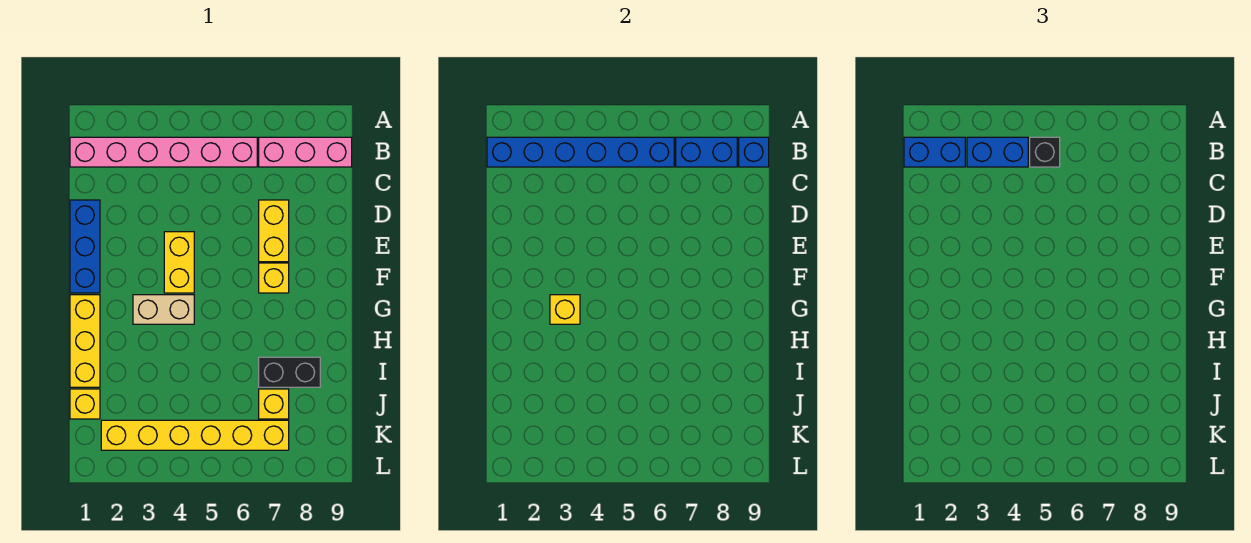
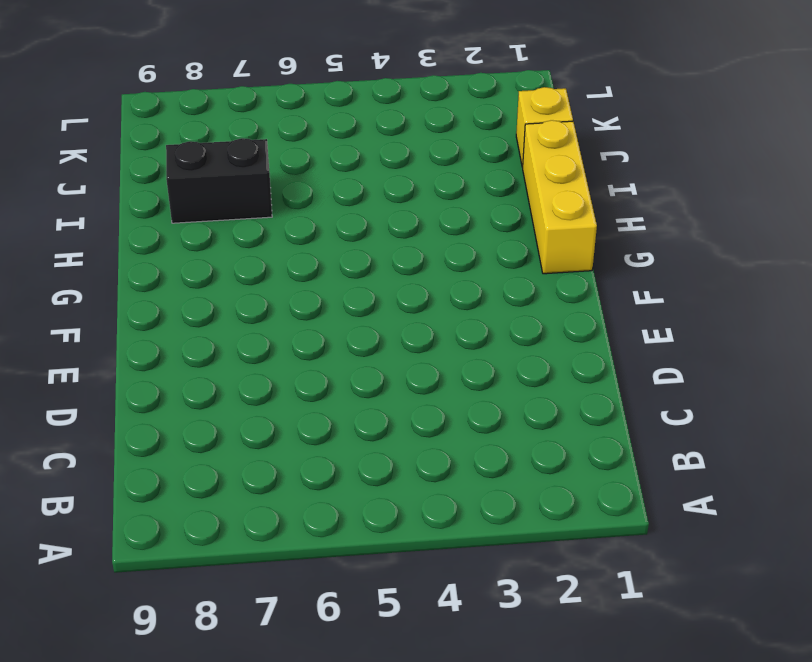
none -> pink brick B1:B6 level 1
none -> pink brick B7:B9 level 1
none -> blue brick D1:F1 level 1

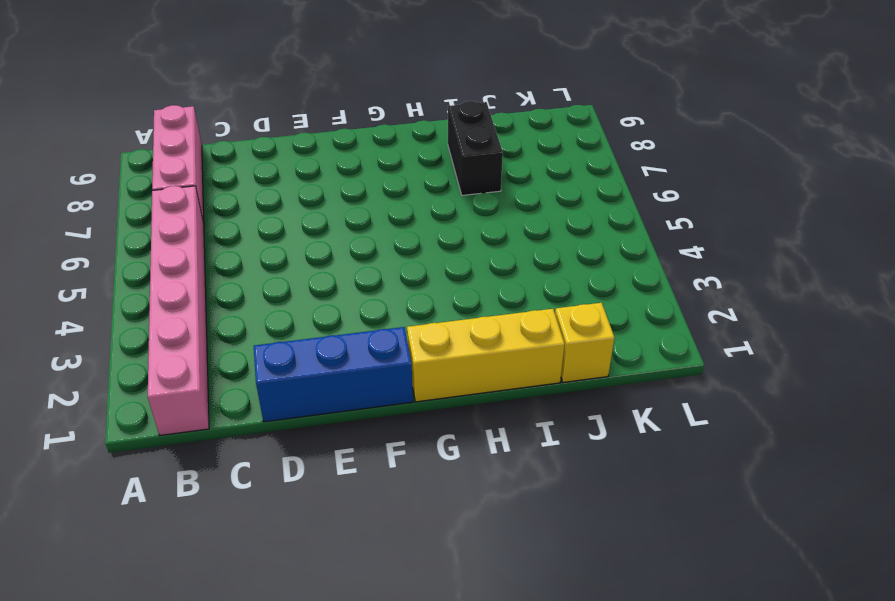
none -> yellow brick D7:E7 level 1
none -> yellow brick E4:F4 level 1
none -> yellow brick F7 level 1

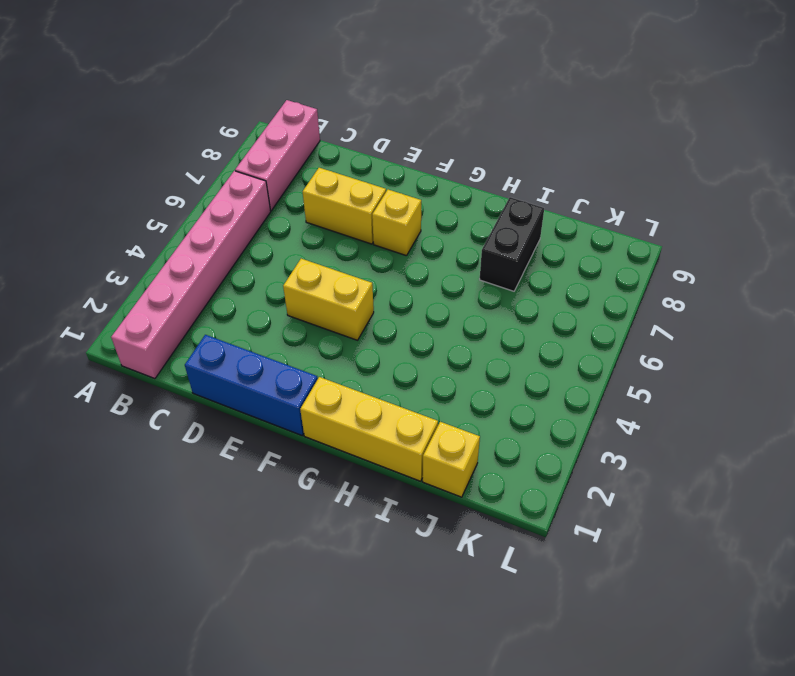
none -> tan brick G3:G4 level 1
none -> yellow brick J7 level 1
none -> yellow brick K2:K7 level 1

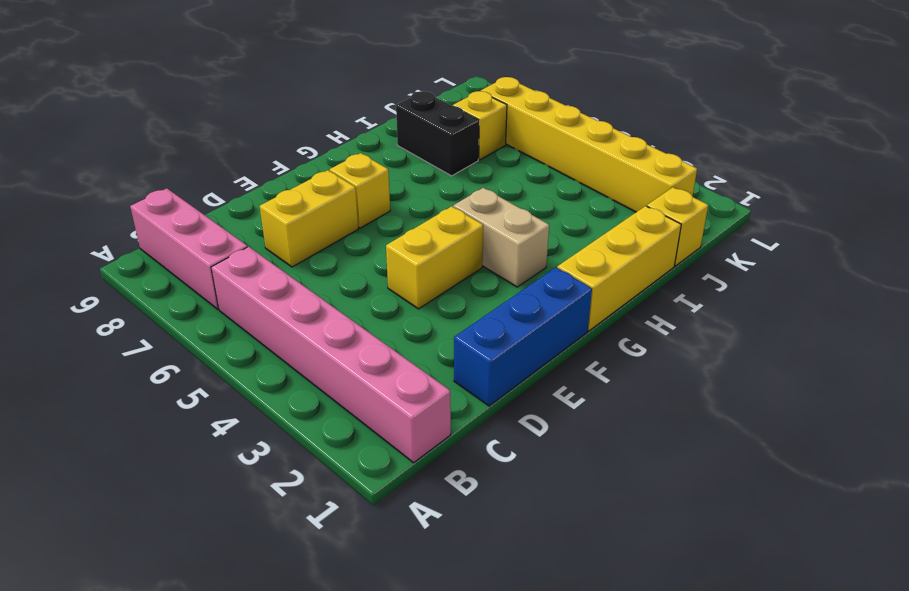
none -> blue brick B1:B6 level 2
none -> blue brick B7:B8 level 2
none -> blue brick B9 level 2

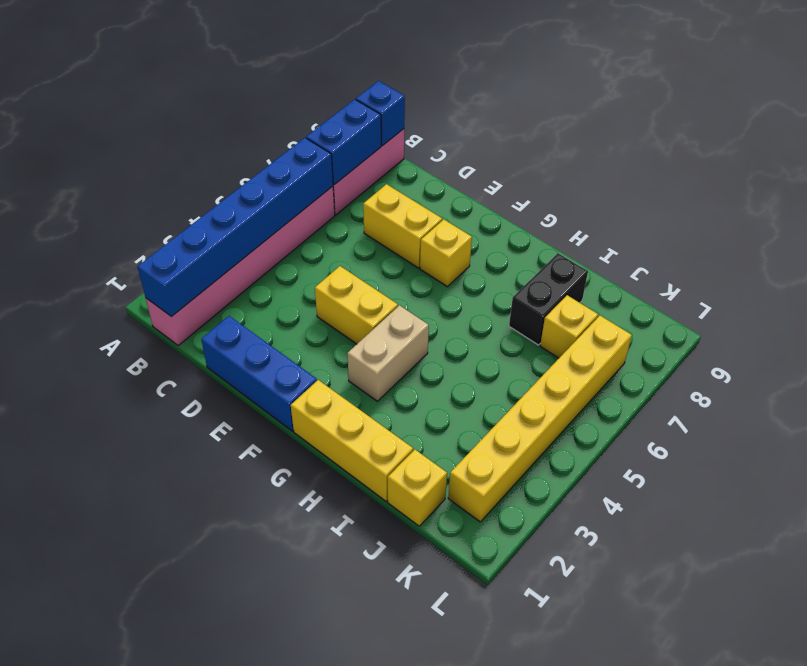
none -> yellow brick G3 level 2
none -> blue brick B1:B2 level 3
none -> blue brick B3:B4 level 3

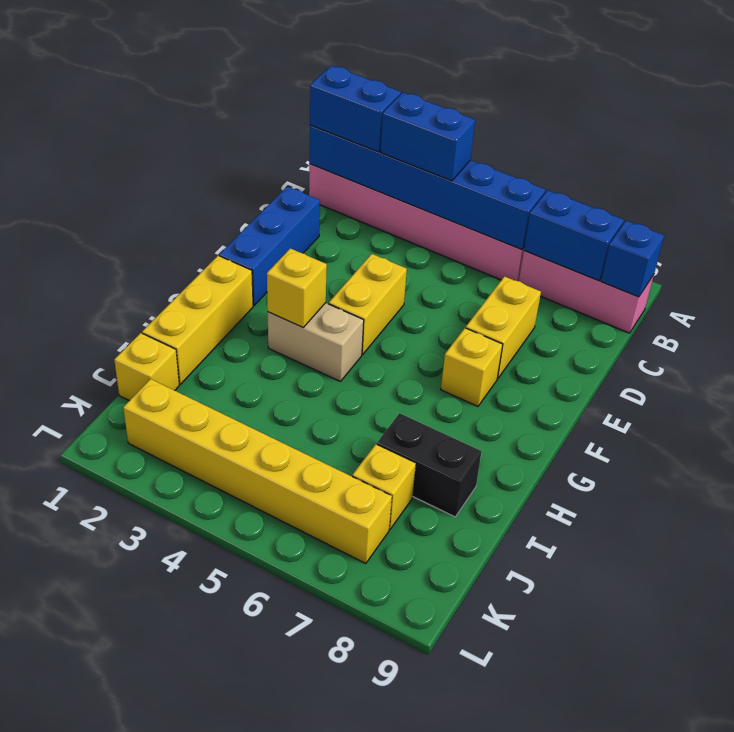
none -> black brick B5 level 3

